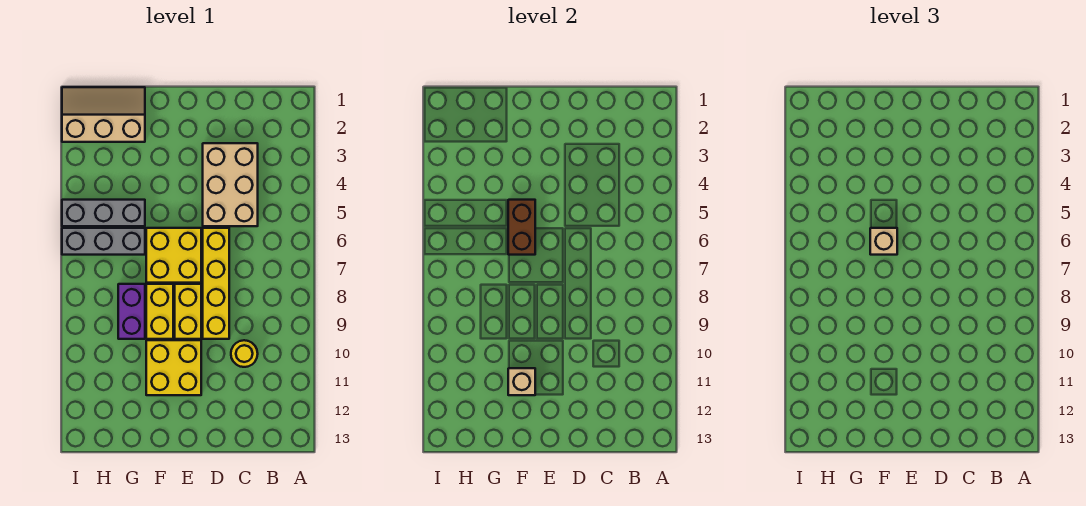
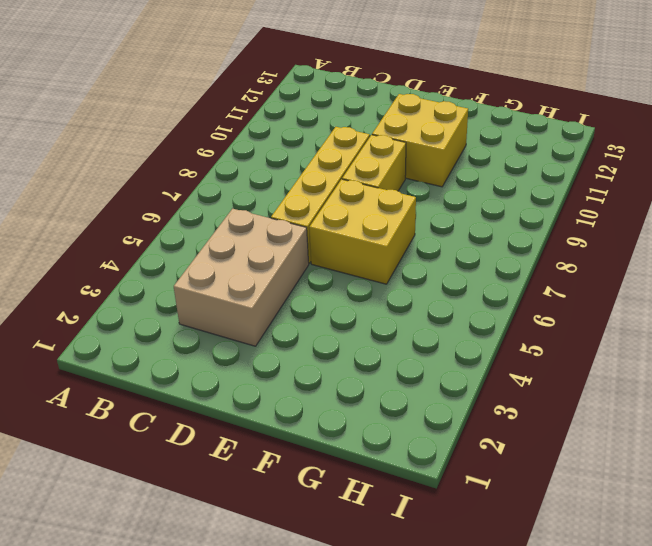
none -> yellow round brick C10 level 1
none -> yellow brick F8:F9 level 1
none -> tan slope G1:I2 level 1 top 2

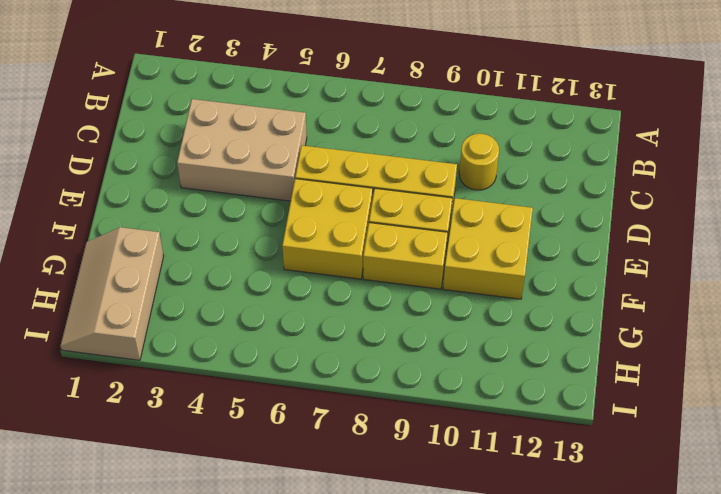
none -> grey brick G5:I5 level 1
none -> grey brick G6:I6 level 1
none -> purple brick G8:G9 level 1

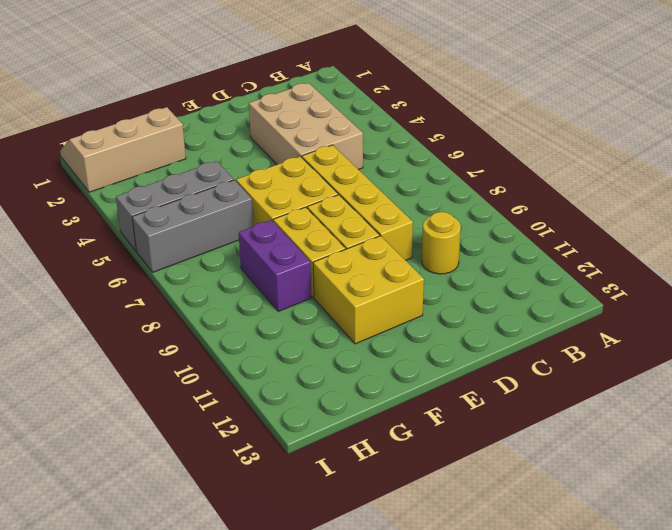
none -> brown brick F5:F6 level 2
none -> tan brick F11 level 2
none -> tan brick F6 level 3

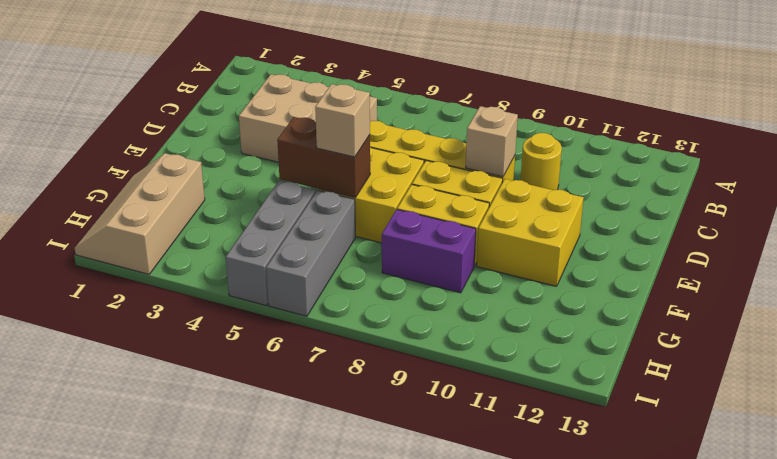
tan brick D9 level 2 -> tan brick F11 level 2

